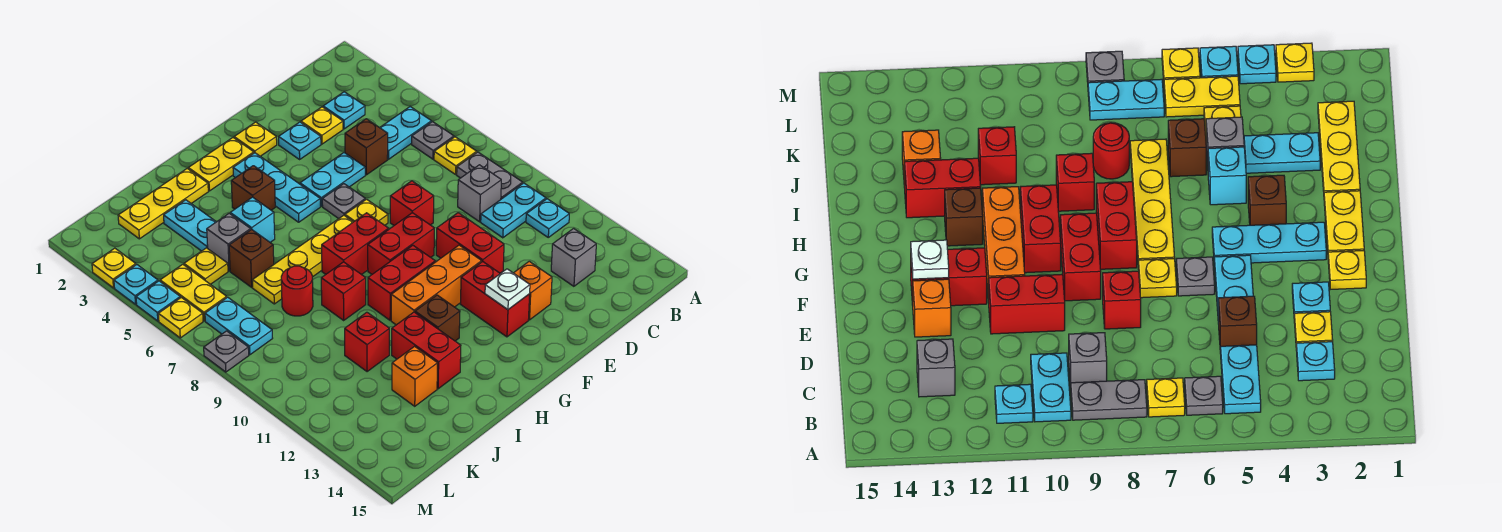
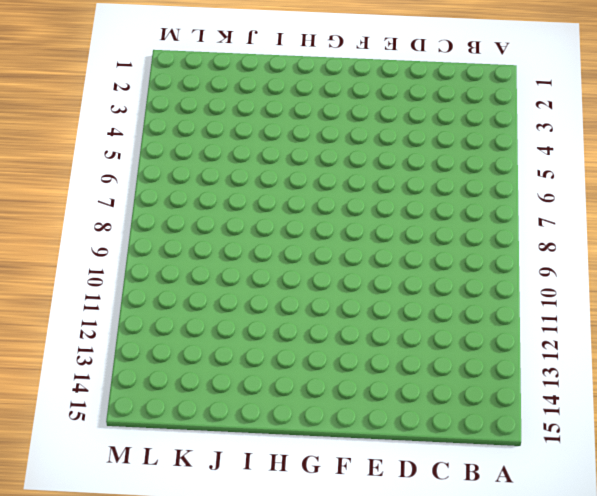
none -> cyan plate B5:C5 level 1
none -> grey plate B6 level 1
none -> yellow plate B7 level 1
none -> grey plate B8:B9 level 1

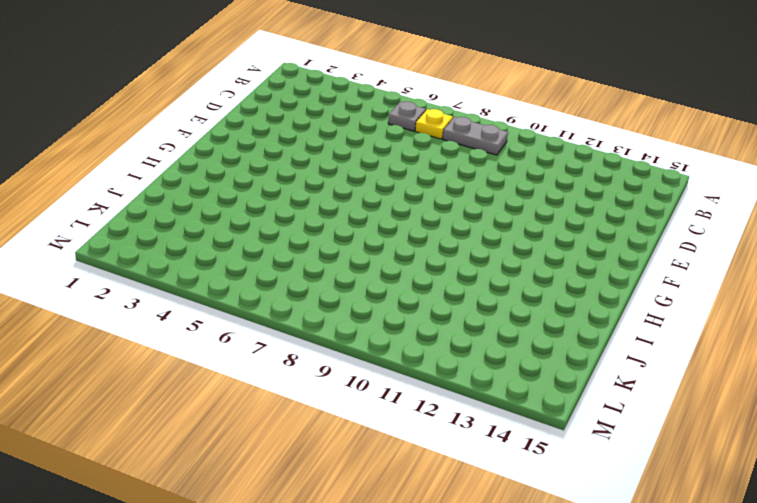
none -> cyan plate B5:C5 level 1
none -> cyan plate B10:C10 level 1
none -> cyan plate B11 level 1
none -> cyan plate C3 level 1

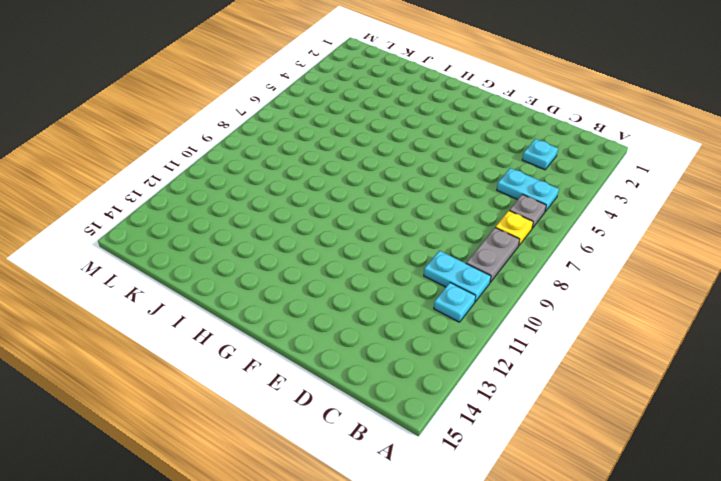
none -> grey brick C9 level 1
none -> grey brick C13 level 1
none -> yellow plate D3 level 1
none -> brown brick D5 level 1

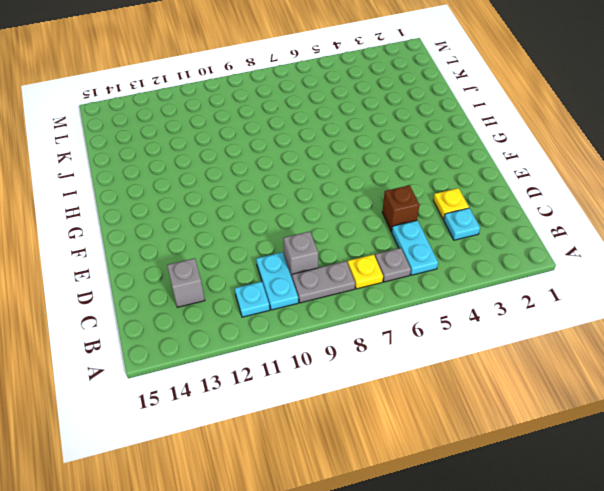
none -> cyan plate E3 level 1
none -> cyan plate E5:F5 level 1
none -> red brick E8 level 1
none -> red brick E10:E11 level 1

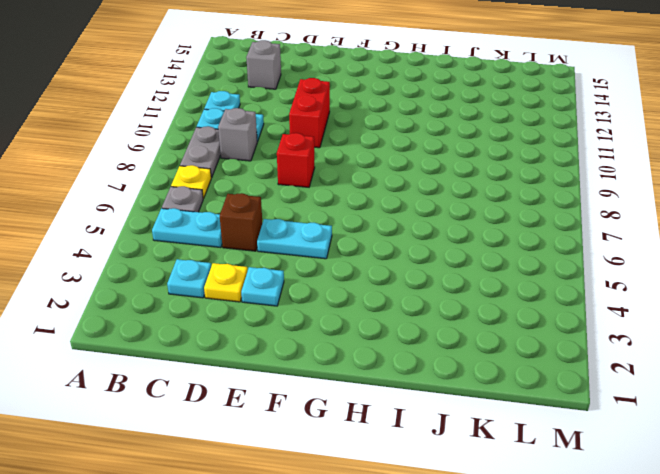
none -> orange brick E13 level 1
none -> yellow plate F2 level 1
none -> grey plate F6 level 1
none -> yellow plate F7 level 1

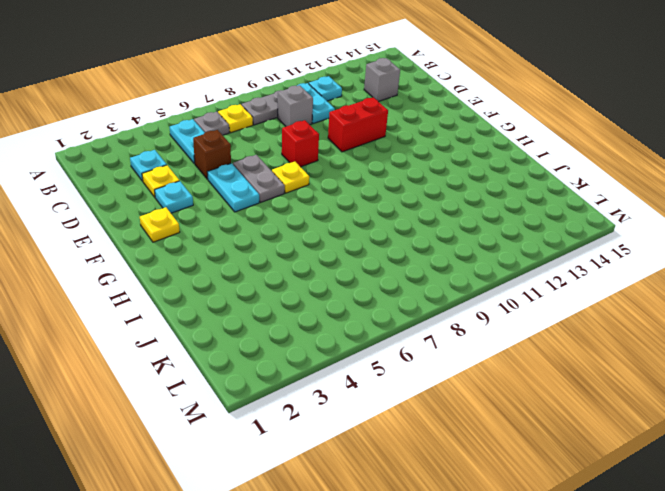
grey plate E6:F6 level 1 -> grey plate F6 level 1
none -> orange brick E13 level 1
none -> red brick F9:G9 level 1
none -> orange brick F11:H11 level 1
none -> red brick F12:F13 level 1

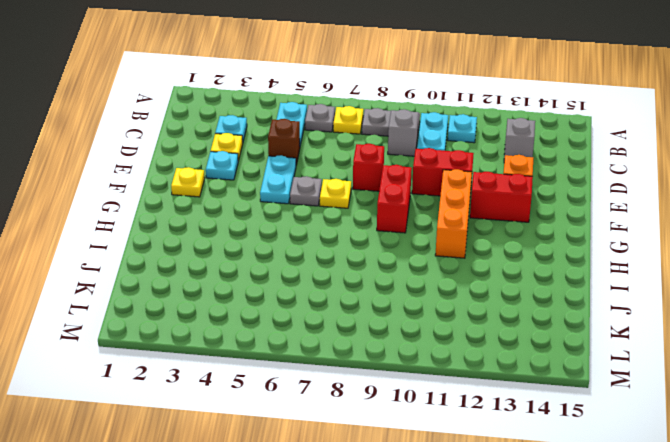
none -> yellow plate G2:H2 level 1
none -> cyan plate G3:G5 level 1
none -> yellow plate G7:J7 level 1
none -> red brick G8:H8 level 1

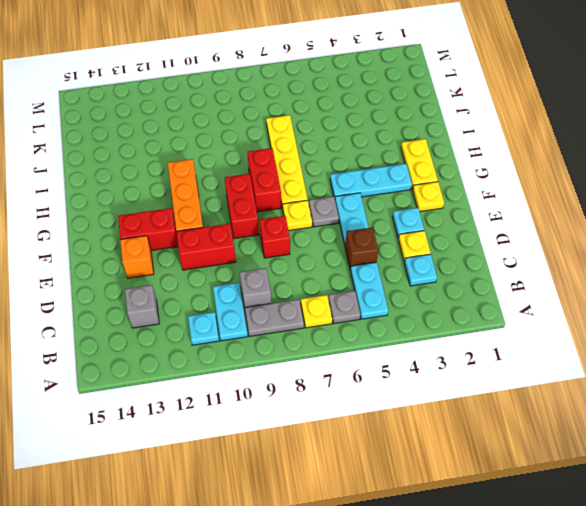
none -> red brick G10:H10 level 1
none -> brown brick H4 level 1
none -> brown brick H12 level 1
none -> yellow plate I2:K2 level 1

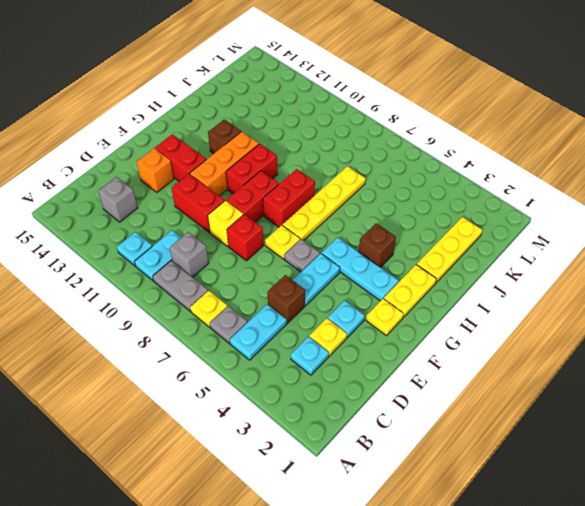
yellow brick E9 level 1 -> none
none -> cyan brick I5 level 1
none -> red brick I9 level 1
none -> red brick I12:I13 level 1
none -> cyan plate J3:J4 level 1

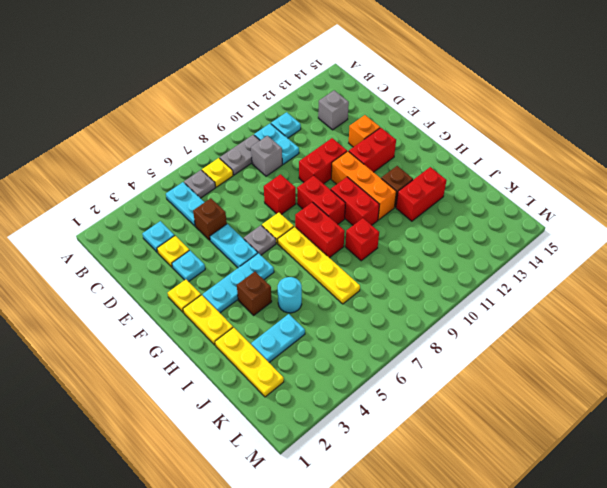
cyan round brick I5 level 1 -> cyan brick I5 level 1
none -> grey brick J5 level 1
none -> brown brick J6 level 1
none -> red round brick J8 level 1
none -> red brick J11 level 1

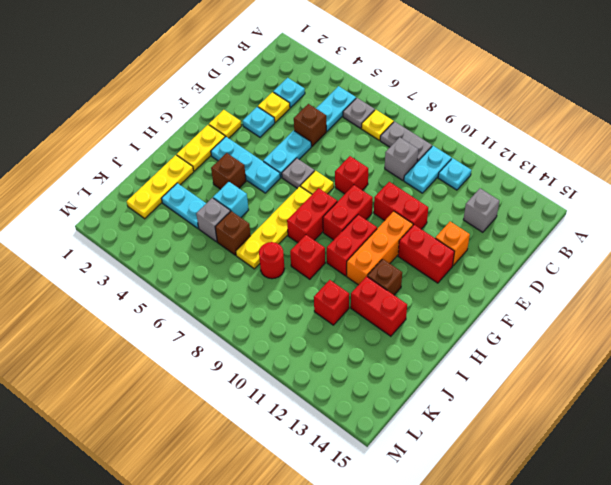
none -> orange brick J13 level 1
none -> yellow plate K5 level 1
none -> yellow plate L5:L6 level 1
none -> cyan plate L7:L8 level 1

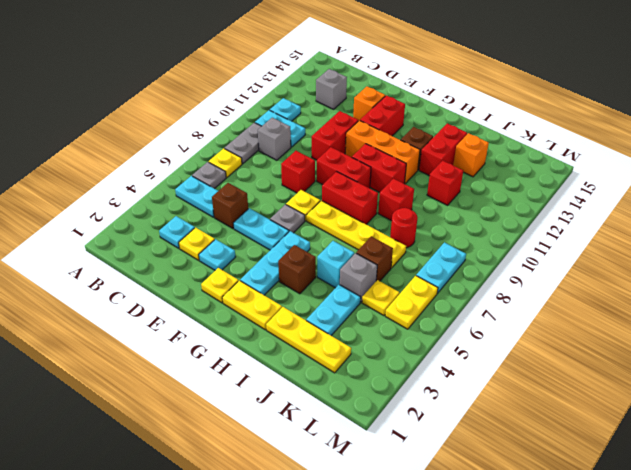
none -> yellow plate M3 level 1
none -> cyan plate M4 level 1
none -> cyan plate M5 level 1
none -> yellow plate M6 level 1

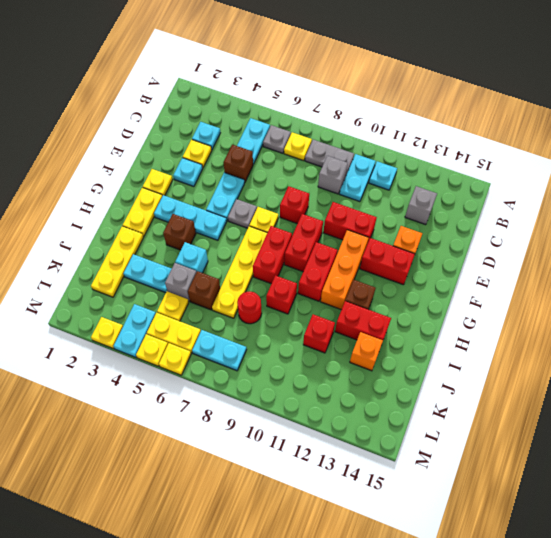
cyan plate L4:M4 level 1 -> cyan plate M4 level 1
yellow plate M5 level 1 -> cyan plate M5 level 1
none -> grey plate M8 level 1
none -> white plate F13 level 2

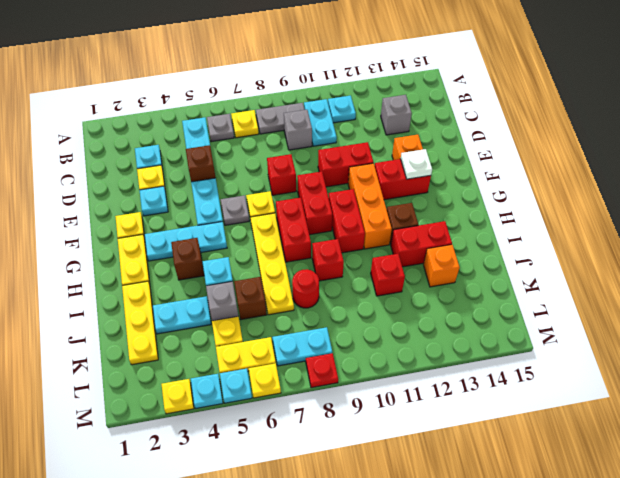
red plate M8 level 1 -> grey plate M8 level 1

